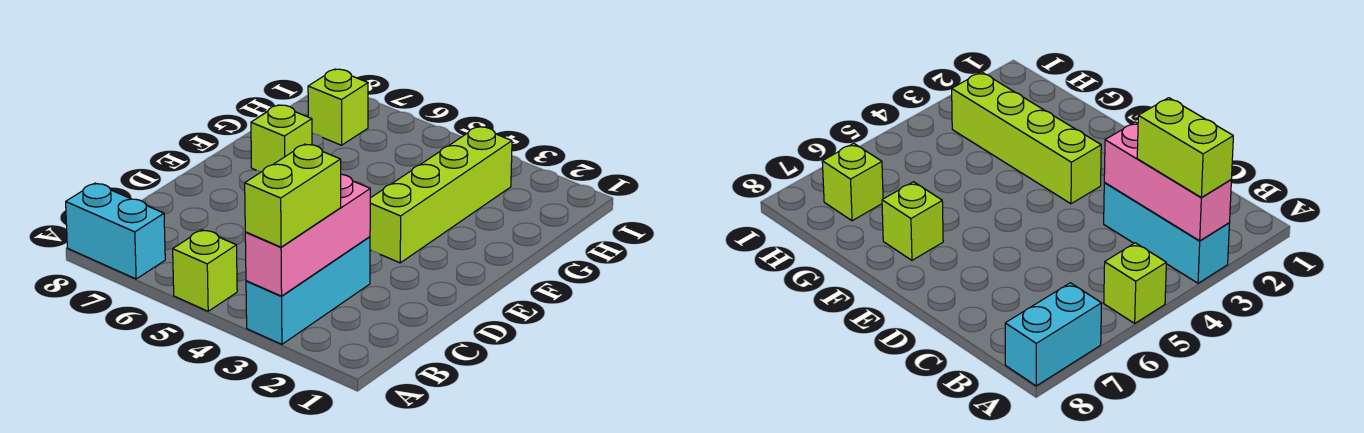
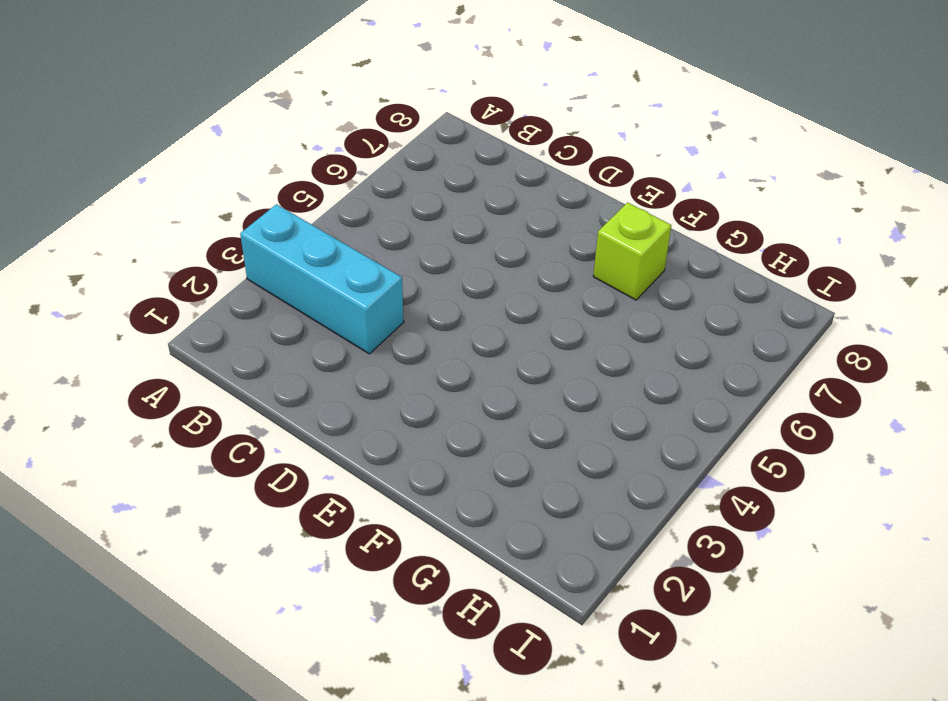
none -> lime brick A5 level 1
none -> cyan brick A7:A8 level 1

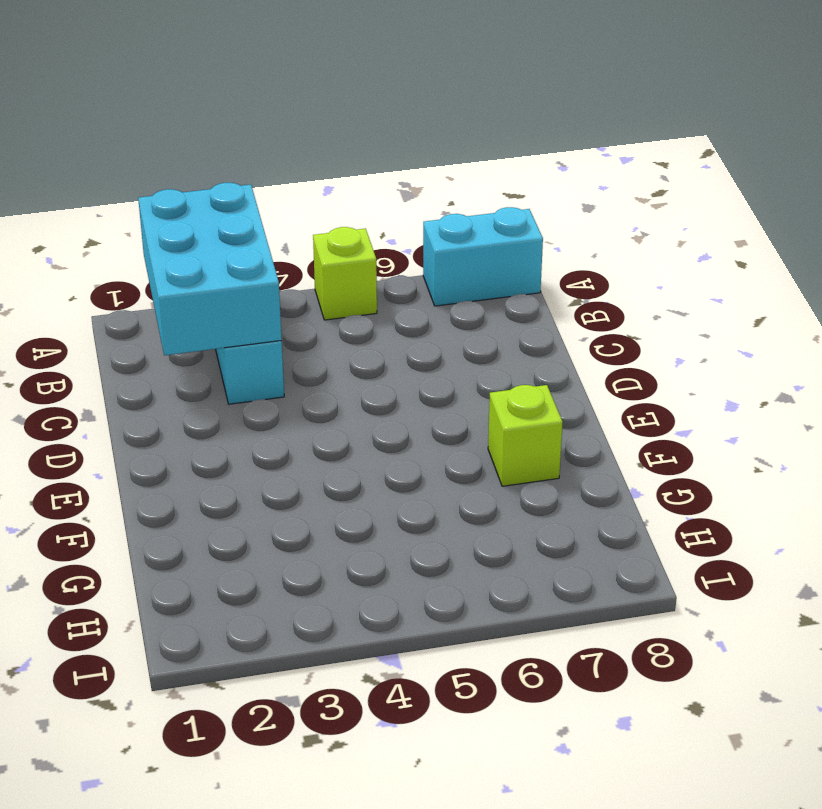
cyan brick A2:C3 level 2 -> pink brick A3:C3 level 2
none -> lime brick E3:H3 level 1
none -> lime brick H7 level 1

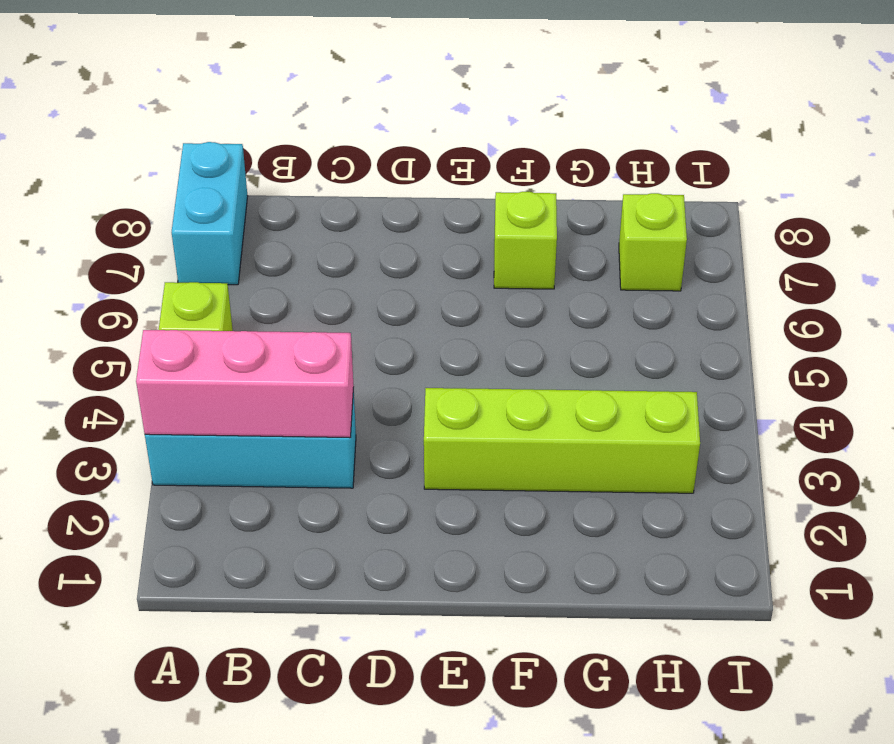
none -> lime brick A3:B3 level 3

